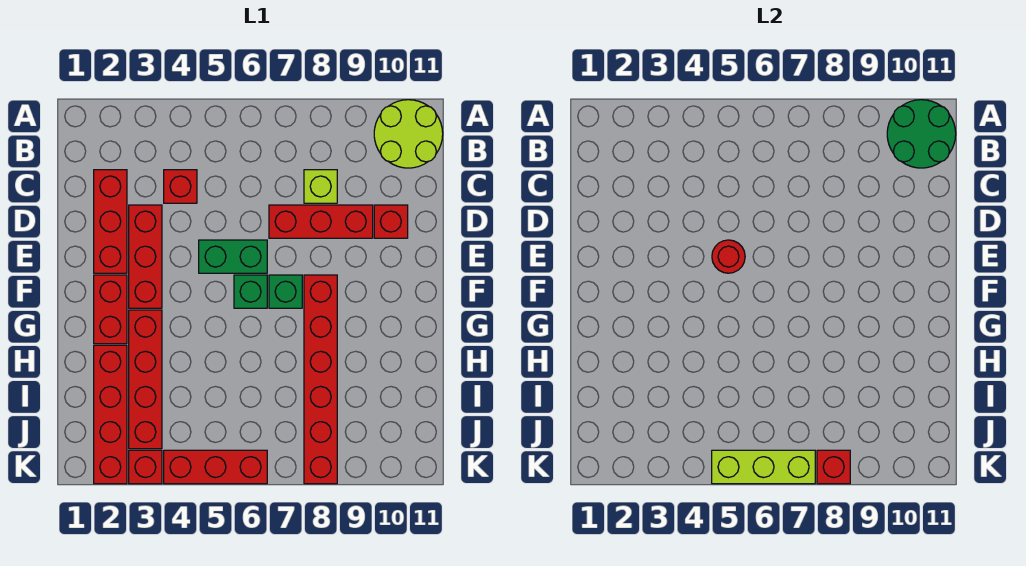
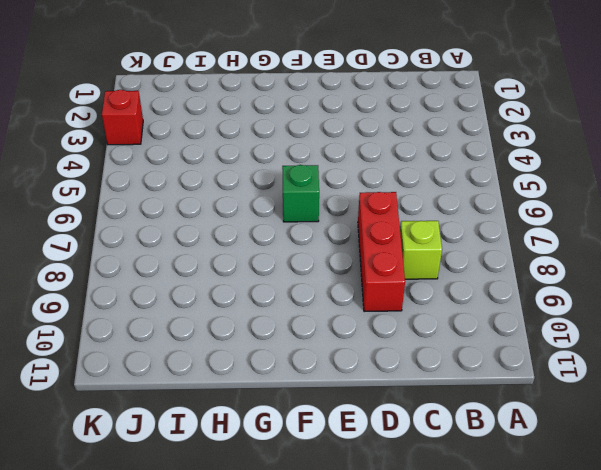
none -> lime round brick A10:B11 level 1
none -> red brick C2:E2 level 1
none -> red brick C4 level 1

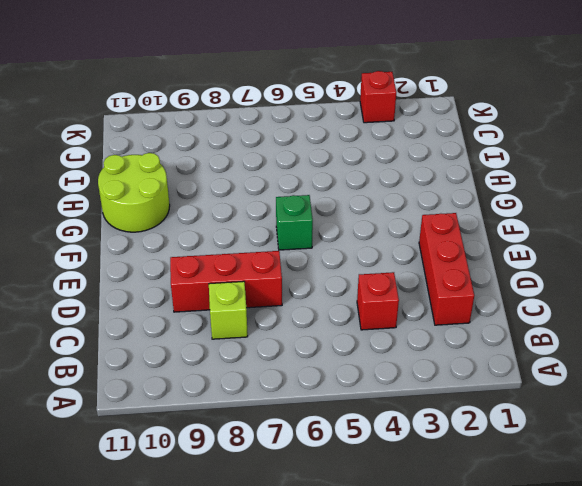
lime round brick G10:H11 level 1 -> lime round brick A10:B11 level 1
none -> red brick D3:F3 level 1
none -> red brick D10 level 1
none -> green brick E5:E6 level 1

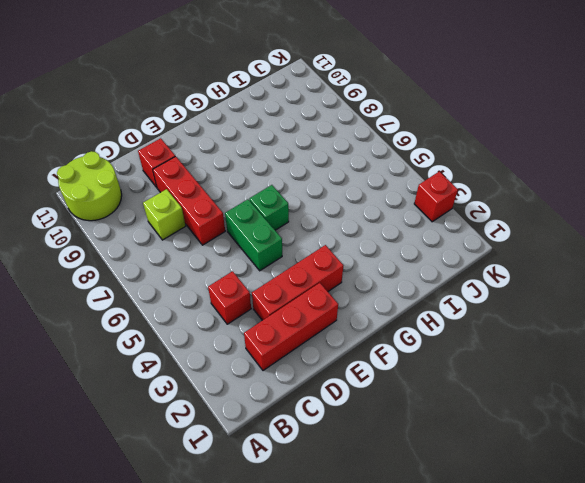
none -> red brick F2:G2 level 1
none -> green brick F7 level 1
none -> red brick F8:K8 level 1

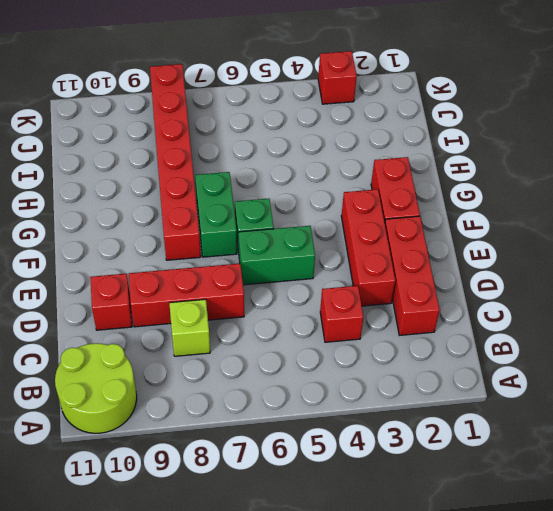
green brick F7:G7 level 1 -> green brick F7 level 1
none -> red brick G3:J3 level 1
none -> red brick H2:K2 level 1
none -> red brick K4:K6 level 1

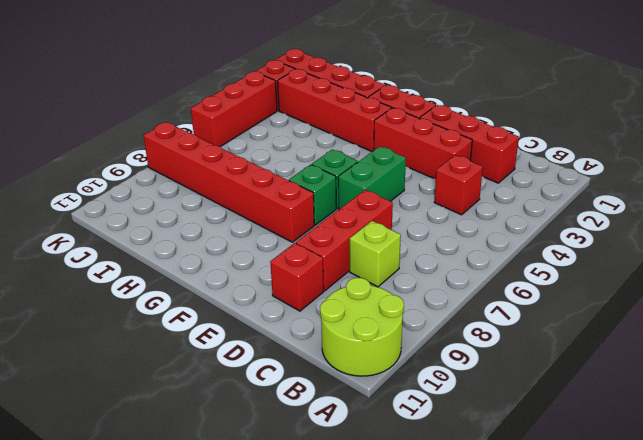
none -> green round brick A10:B11 level 2
none -> red round brick E5 level 2
none -> lime brick K5:K7 level 2

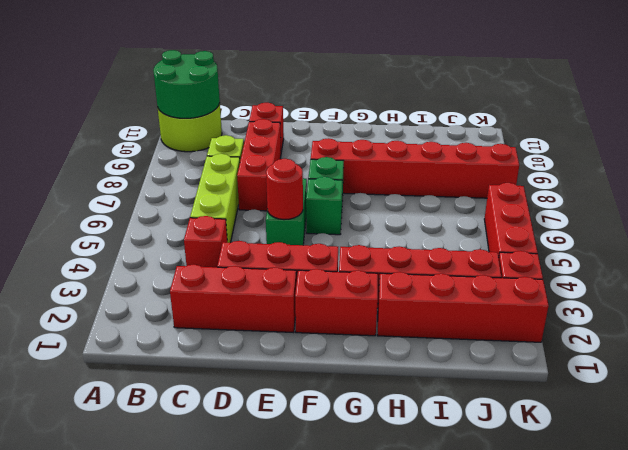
lime brick C5:C7 level 1 -> lime brick K5:K7 level 2
none -> red brick K8 level 2

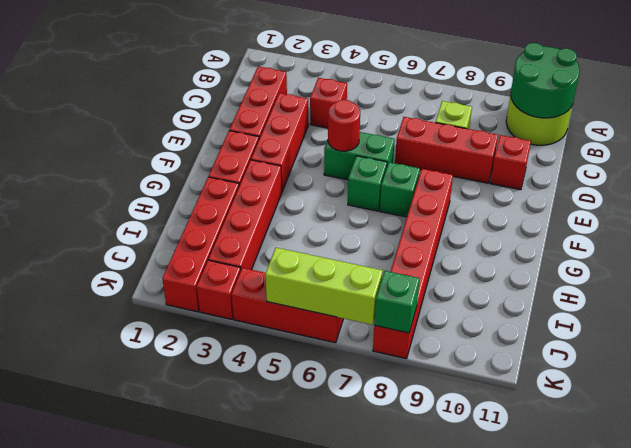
green brick K8 level 2 -> red brick K8 level 2

